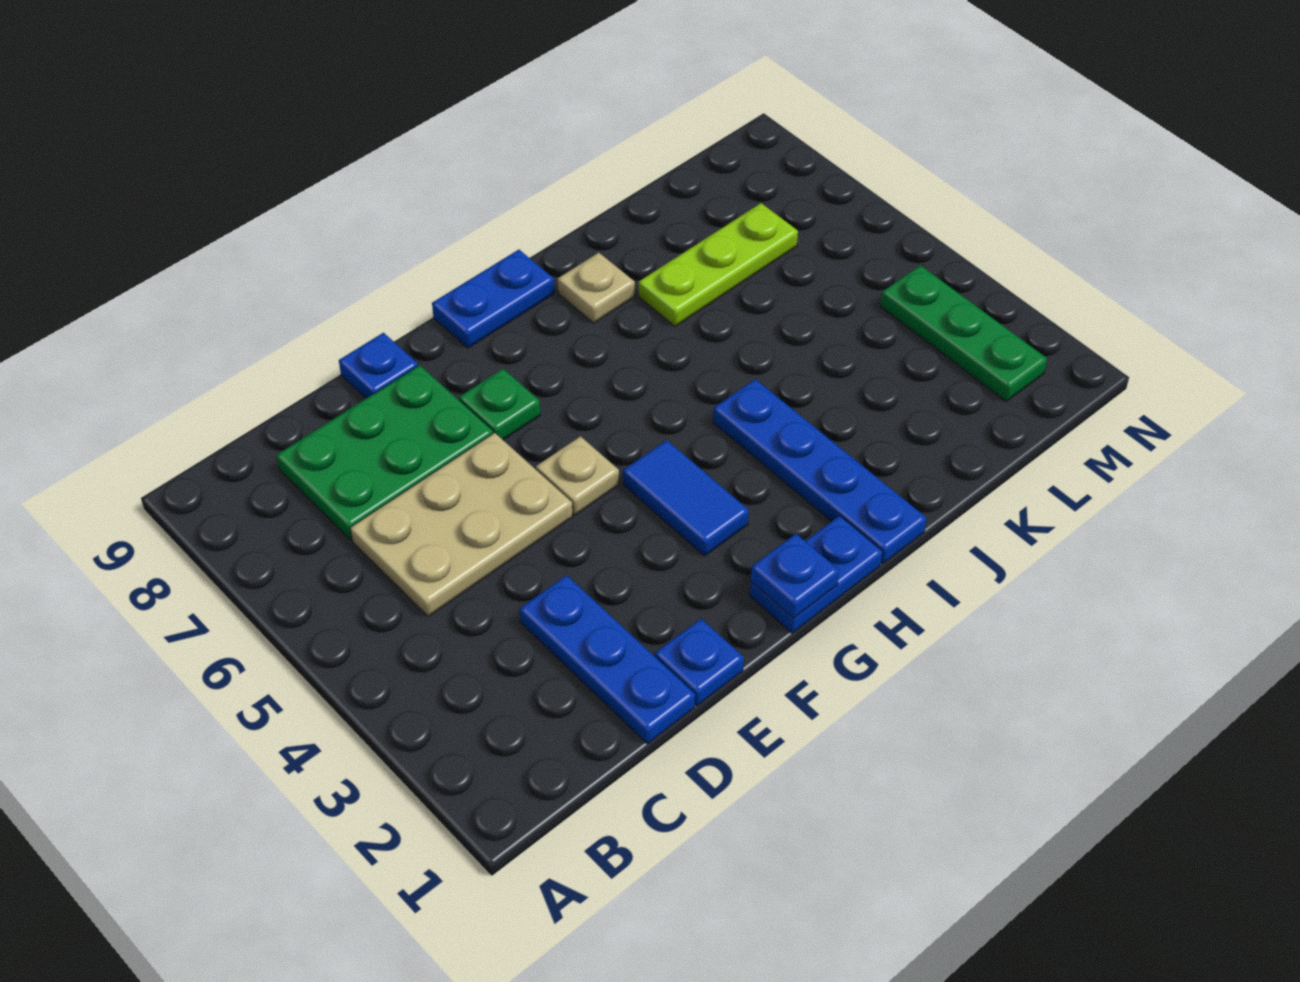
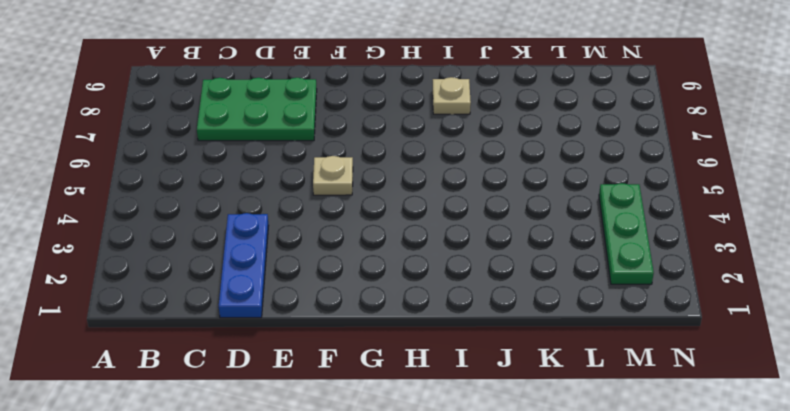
none -> tan plate C5:E6 level 1
none -> blue plate E1 level 1
none -> blue plate E9 level 1

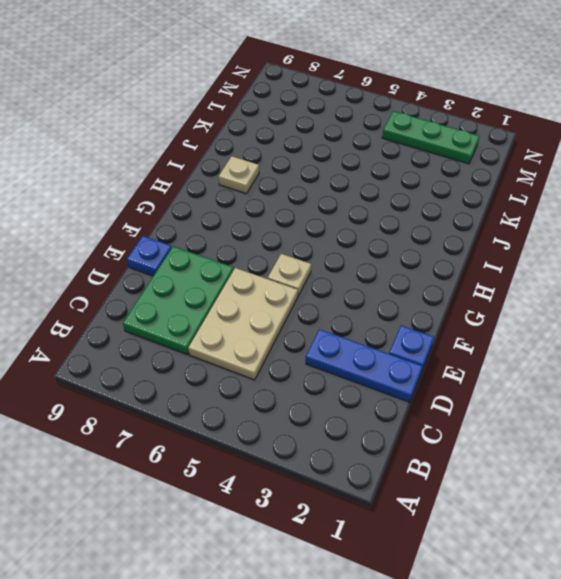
none -> green plate F7 level 1
none -> blue plate G1:H1 level 1
none -> blue tile G3:G4 level 1

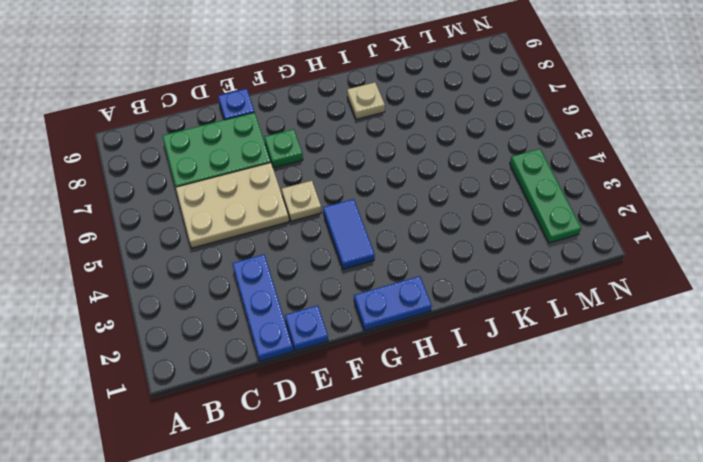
none -> blue plate G9:H9 level 1
none -> blue plate I1:I4 level 1
none -> lime plate J7:L7 level 1

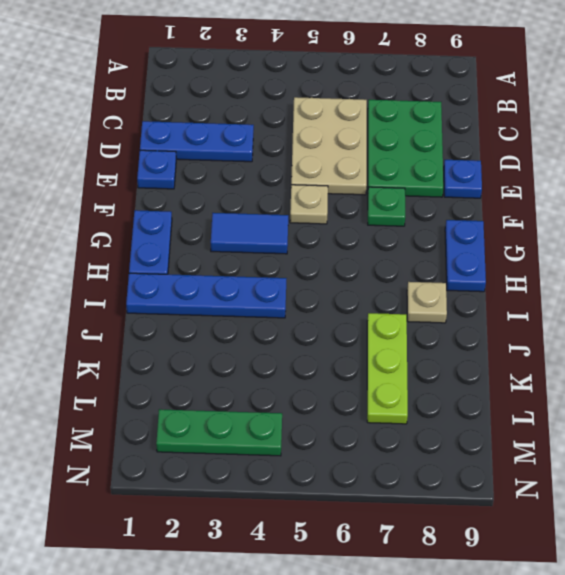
none -> blue plate G1 level 2

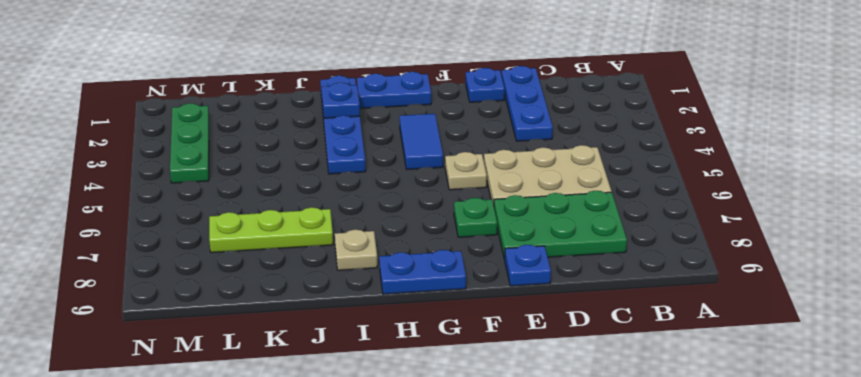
blue plate I2 level 2 -> blue plate G1 level 2

